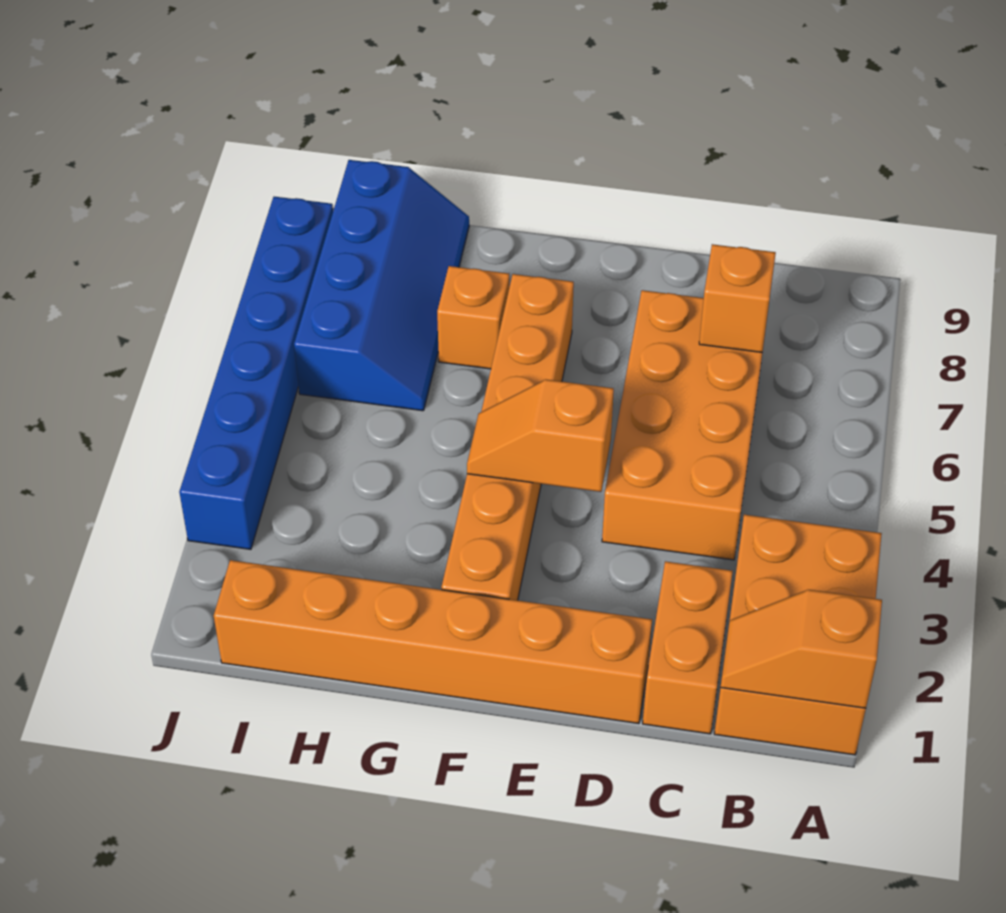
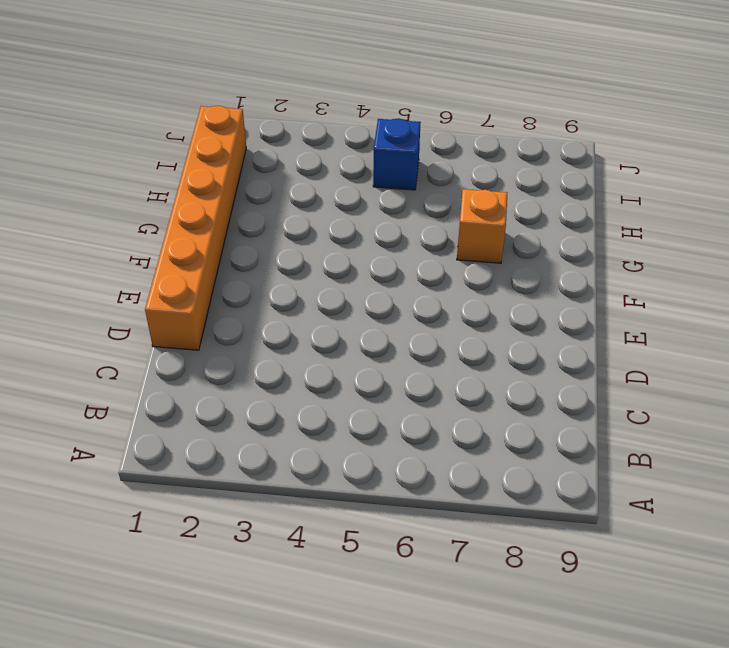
blue brick I5 level 1 -> none
none -> orange brick A1:B3 level 1
none -> orange brick C1:C2 level 1

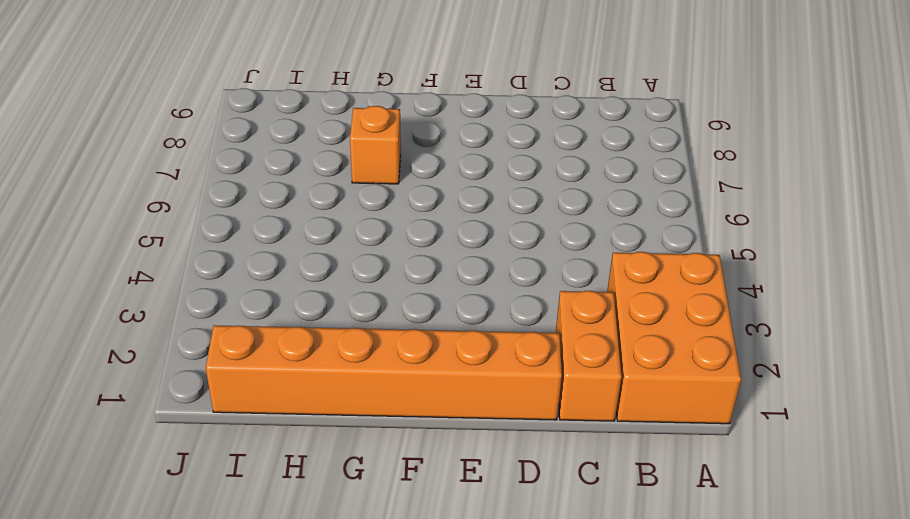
none -> orange brick C4:D7 level 1
none -> orange brick F2:F7 level 1

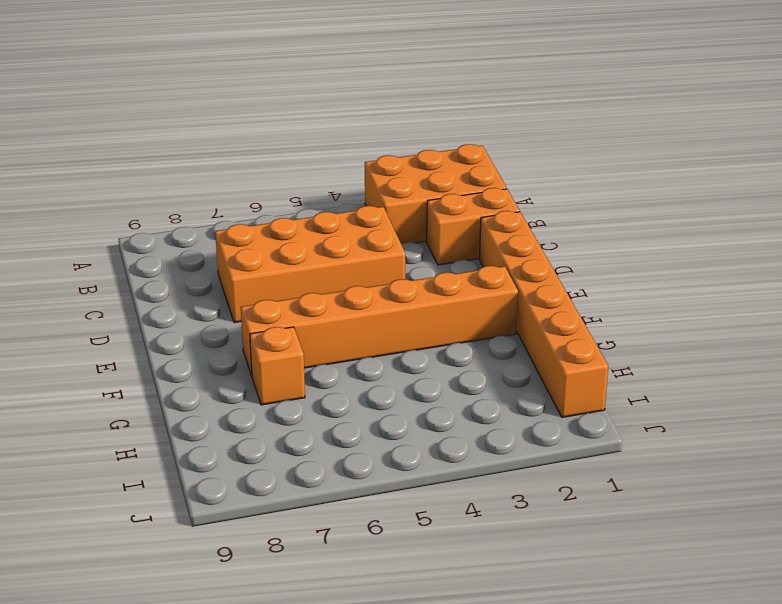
none -> blue slope H6:I9 level 1 top I
none -> blue brick J3:J8 level 1

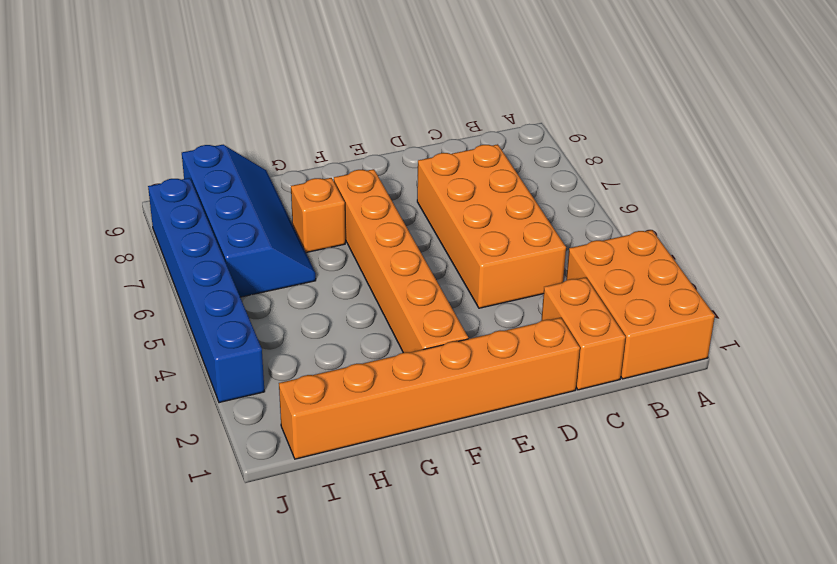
none -> orange slope A1:B1 level 2 top A
none -> orange brick C7 level 2

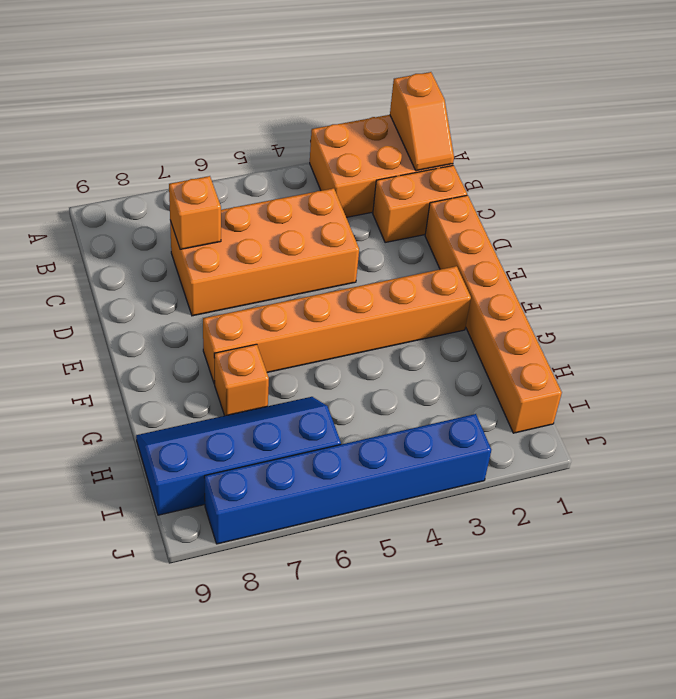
none -> orange slope E4:F4 level 2 top E

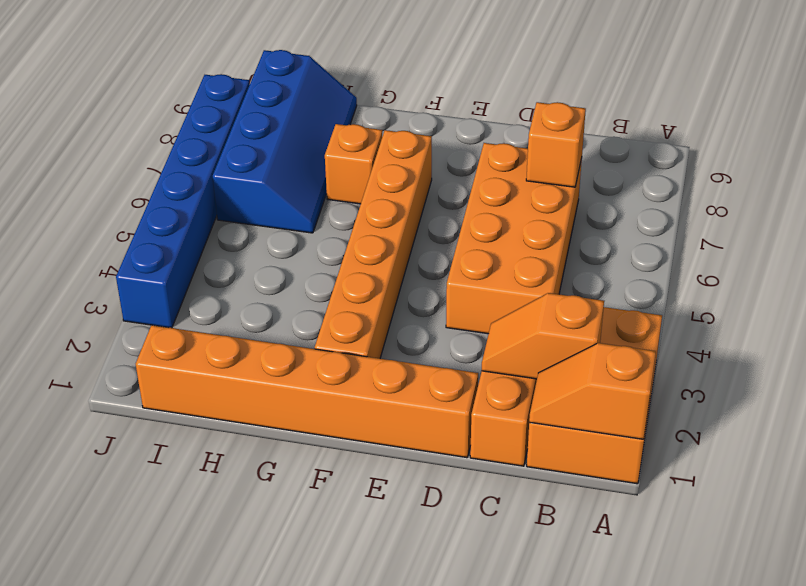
orange slope B2:C2 level 2 top B -> orange slope E4:F4 level 2 top E

